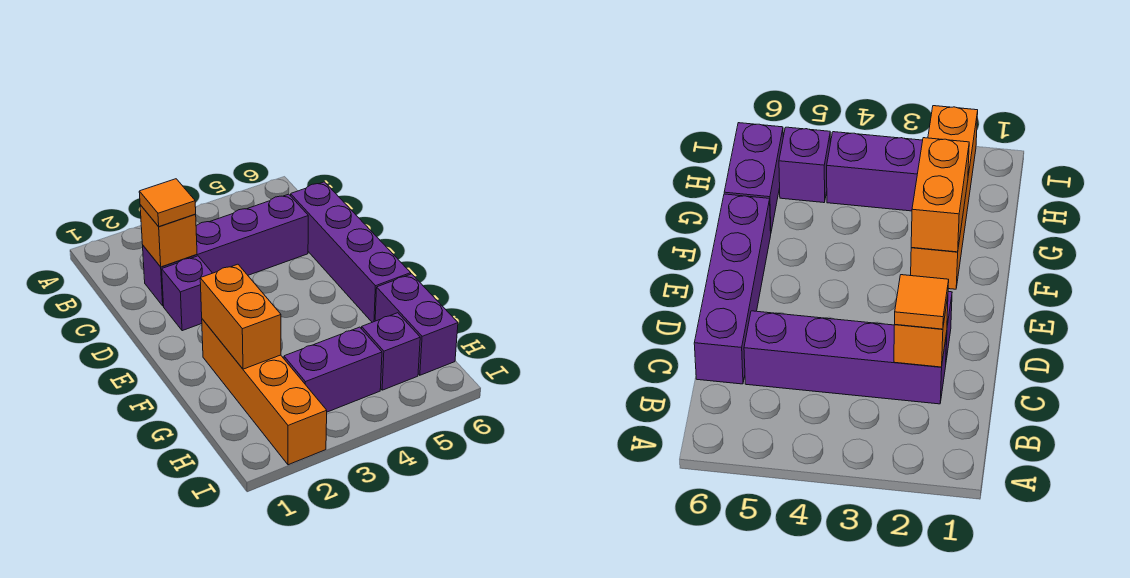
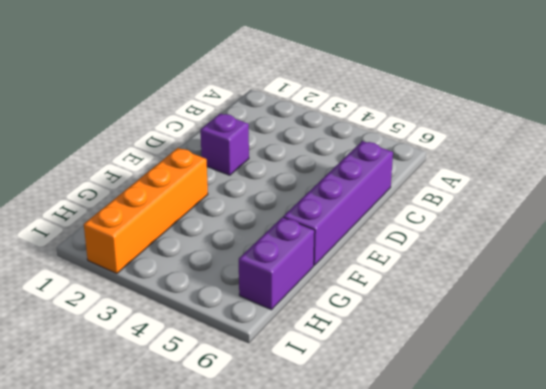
none -> purple brick C2:C5 level 1
none -> purple brick H3:H4 level 1

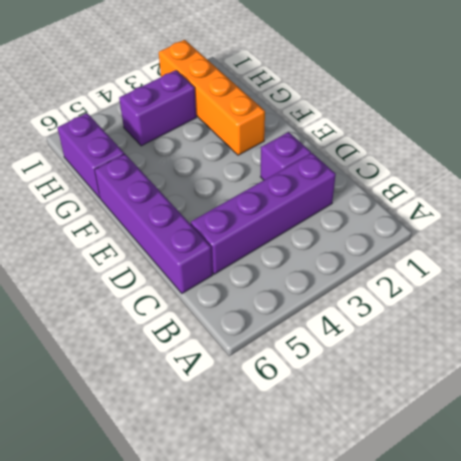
none -> purple brick H5 level 1
none -> orange brick C2 level 2

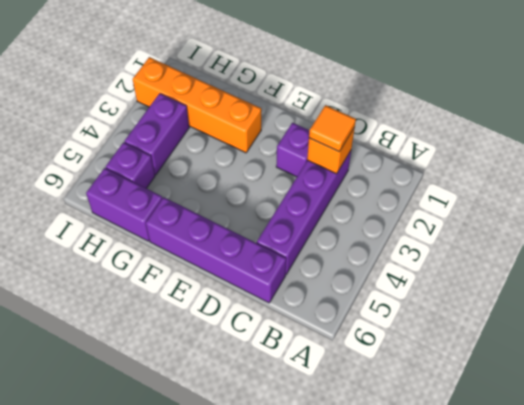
none -> orange brick F2:G2 level 2

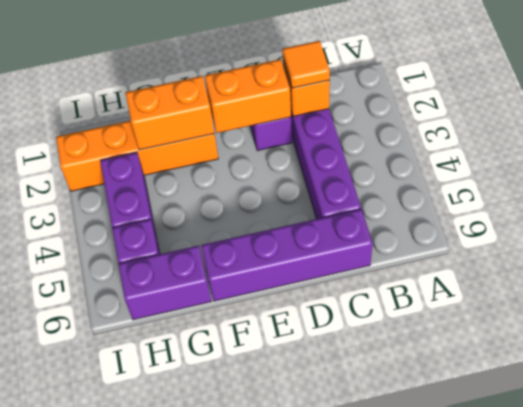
orange brick D2:E2 level 2 -> none

